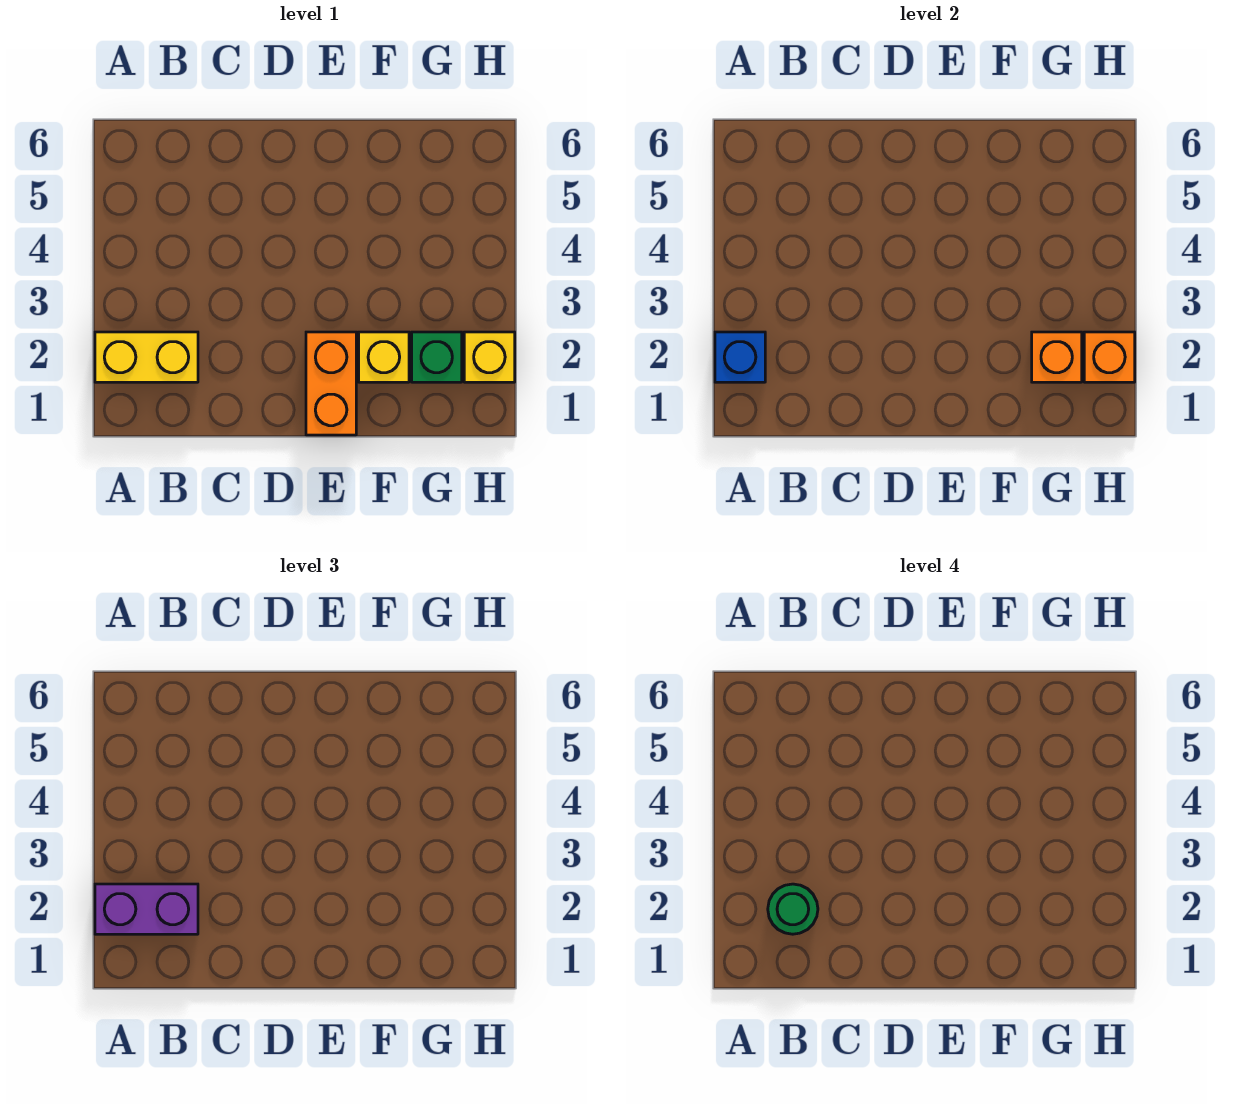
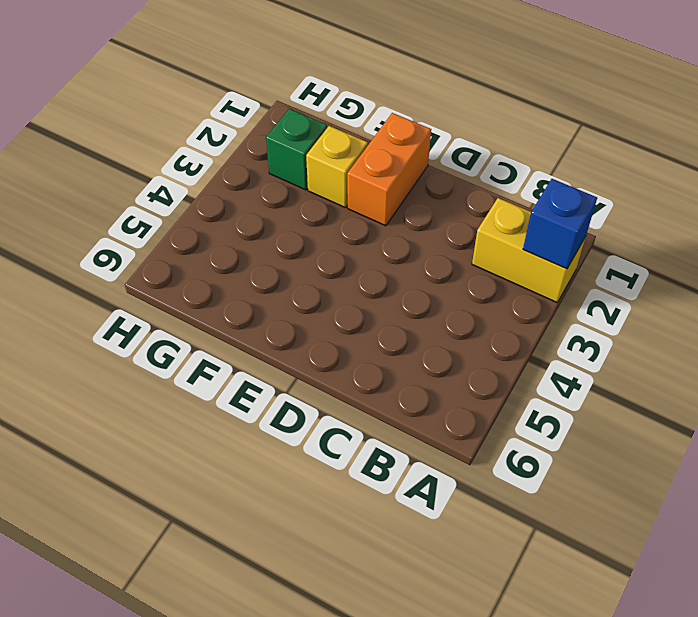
none -> yellow brick H2 level 1
none -> orange brick G2 level 2

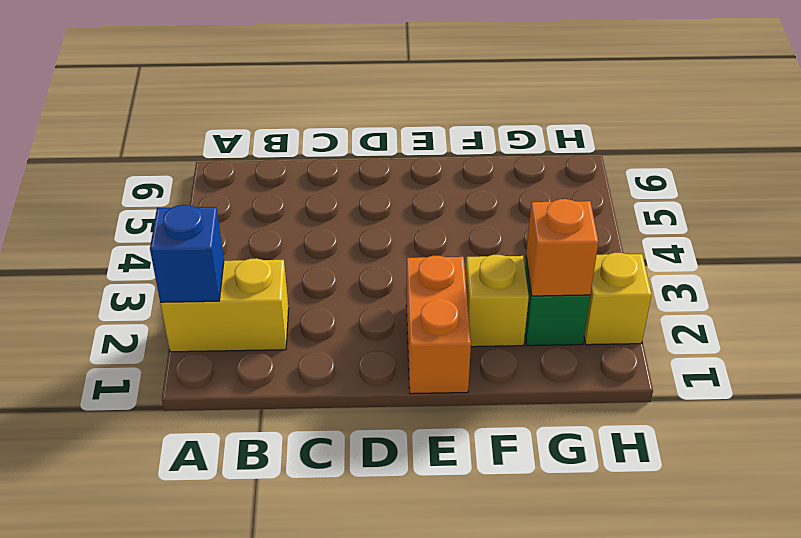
none -> orange brick H2 level 2
none -> purple brick A2:B2 level 3

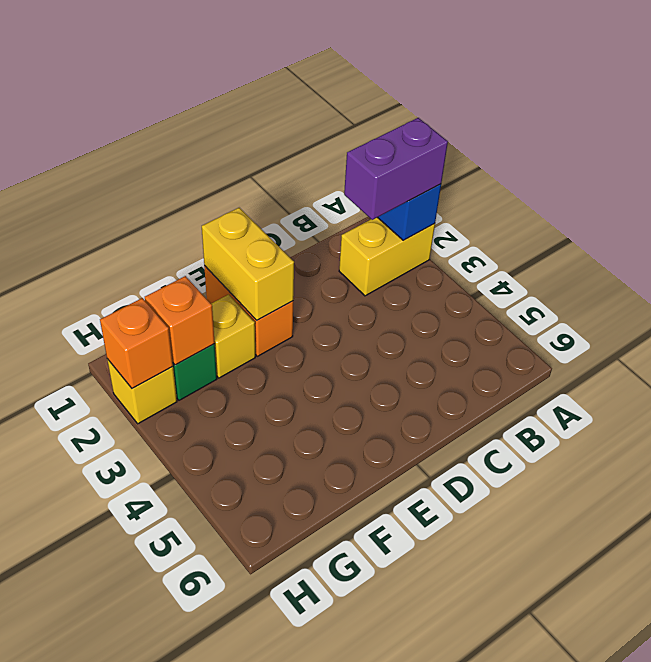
yellow brick E1:E2 level 2 -> none
none -> green round brick B2 level 4

